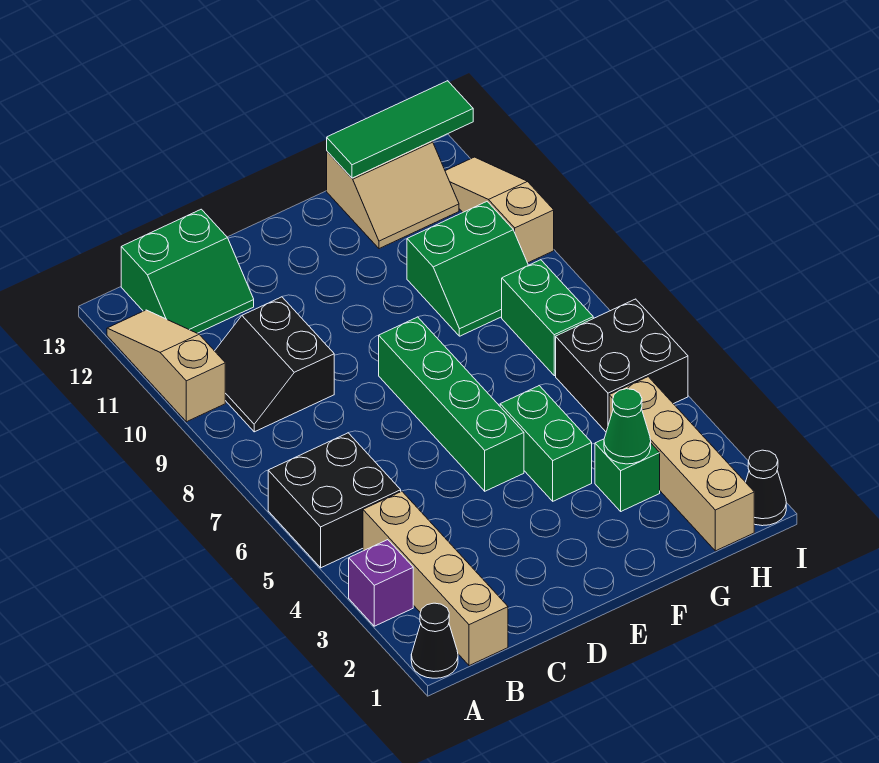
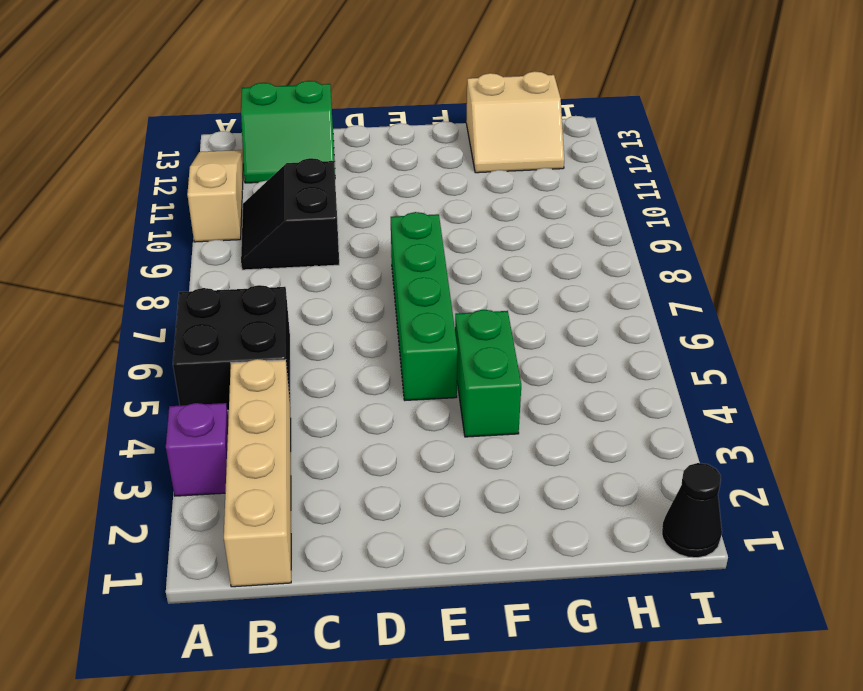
none -> black cone A1 level 1
none -> green brick G3 level 1
none -> green slope G9:H10 level 1 top 10

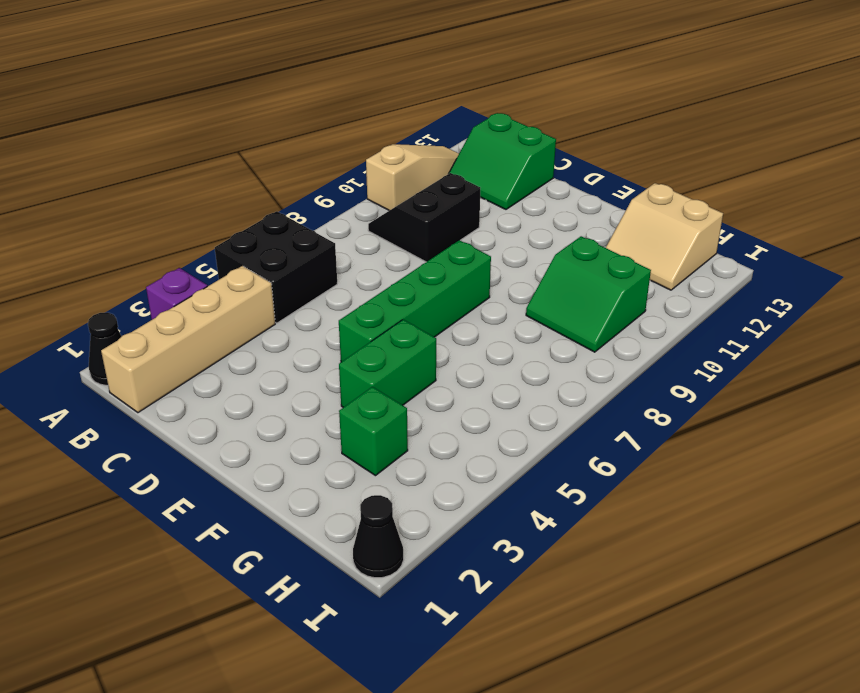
none -> tan brick H1:H4 level 1
none -> black brick H5:I6 level 1
none -> green brick H7:H8 level 1

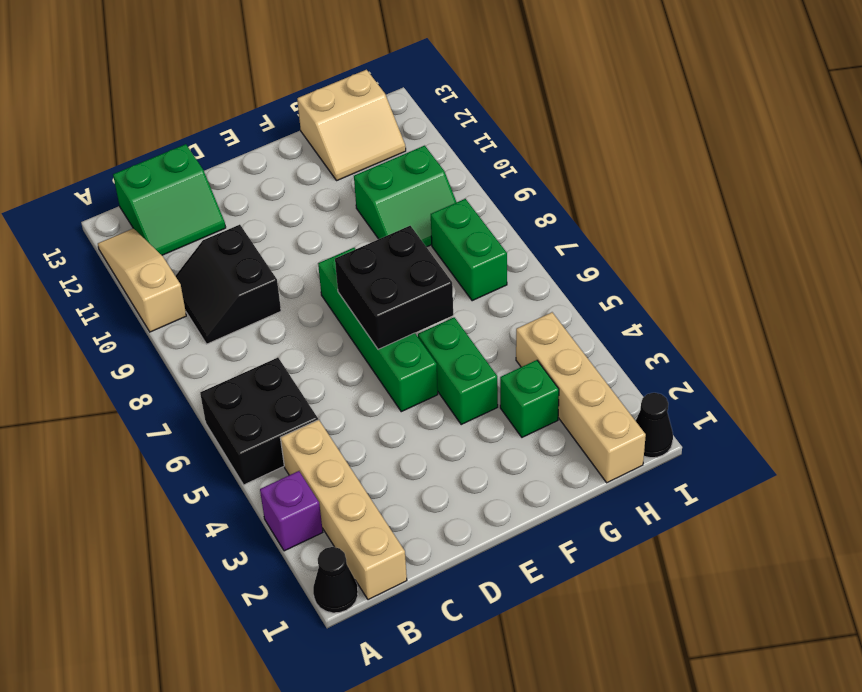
black brick E6:F7 level 2 -> black brick H5:I6 level 1
none -> tan slope I10:I12 level 1 top 10
none -> green cone G3 level 2
none -> green tile G13:I13 level 2

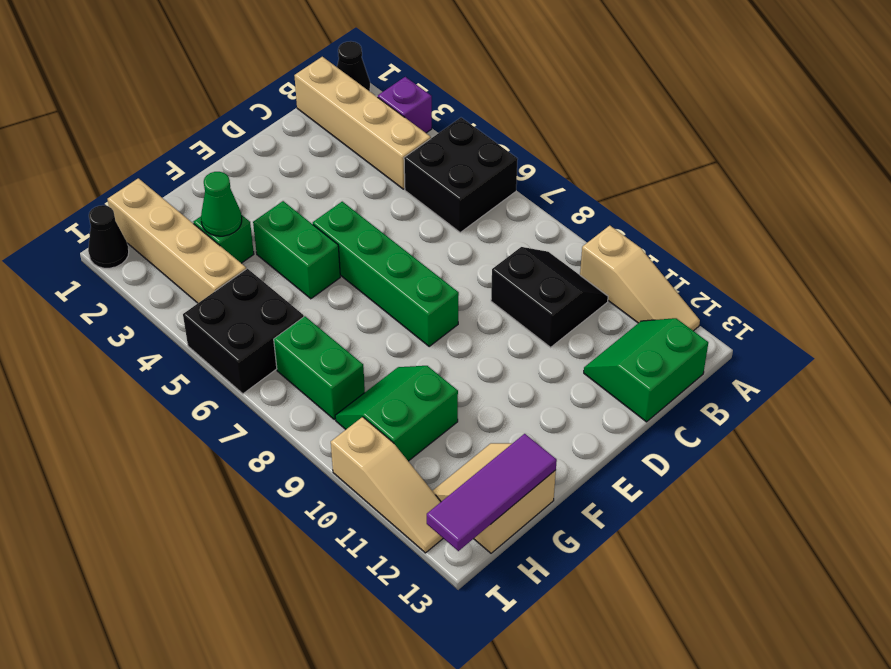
purple tile G13:I13 level 2 -> green tile G13:I13 level 2

